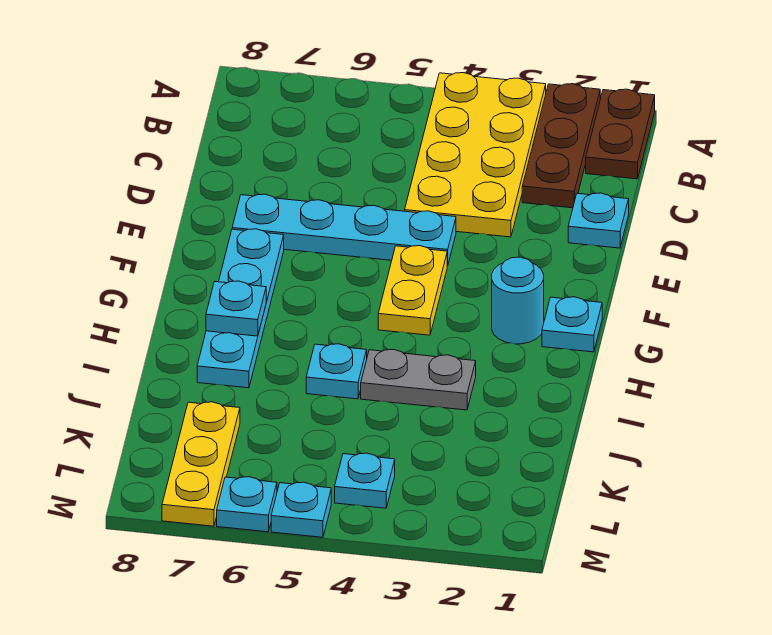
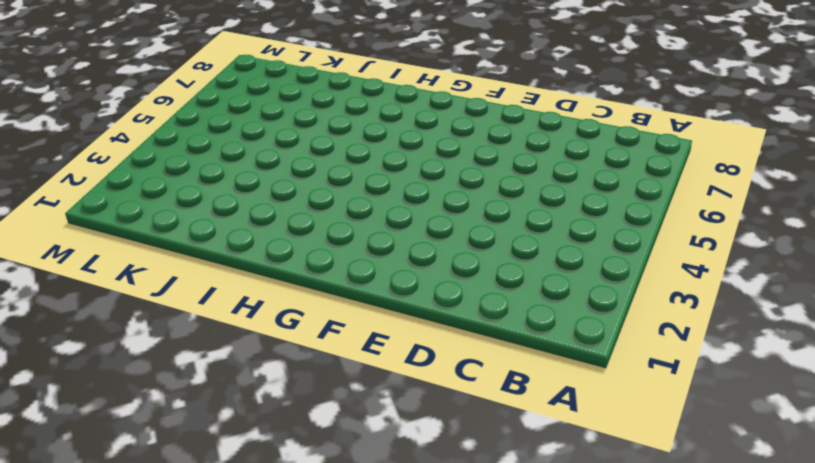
none -> brown plate A1:B1 level 1
none -> brown plate A2:C2 level 1
none -> yellow plate A3:D4 level 1

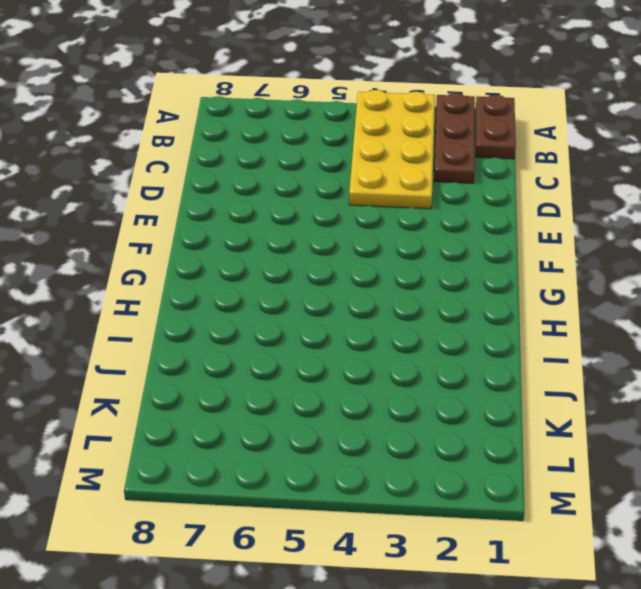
none -> cyan plate D1 level 1
none -> cyan plate E4:E7 level 1
none -> yellow plate F4:G4 level 1

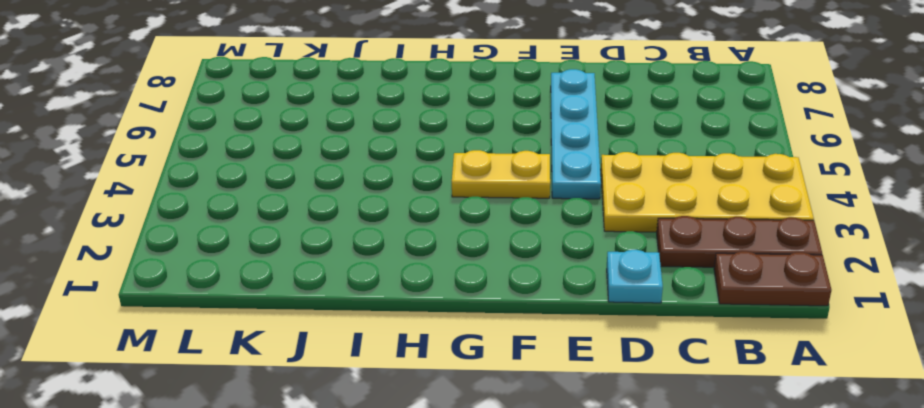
none -> cyan plate F7:I7 level 1
none -> cyan plate G1 level 1
none -> cyan round brick G2 level 1

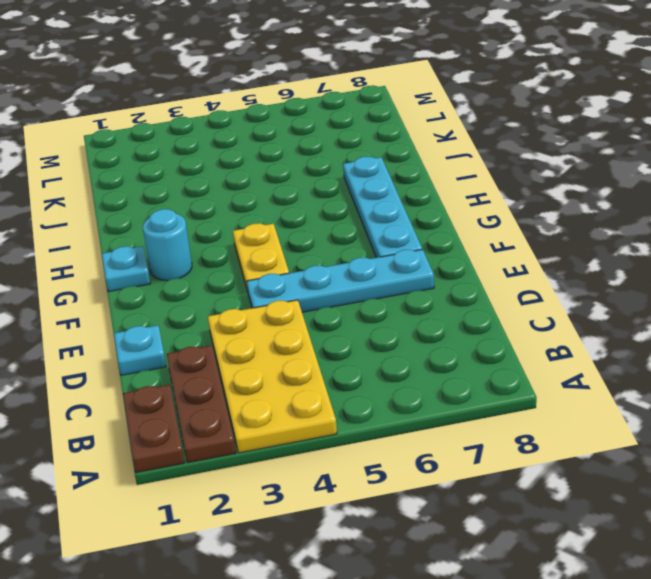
none -> grey plate I3:I4 level 1
none -> cyan plate I5 level 1
none -> yellow plate K7:M7 level 1

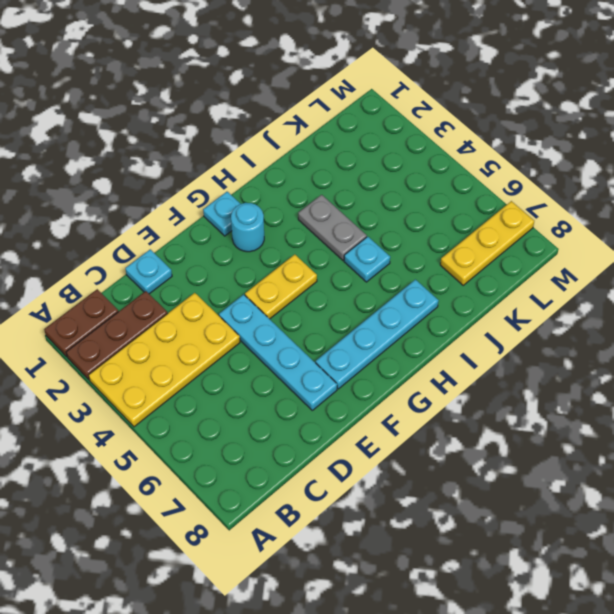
none -> cyan plate L4 level 1
none -> cyan plate M5 level 1
none -> cyan plate M6 level 1

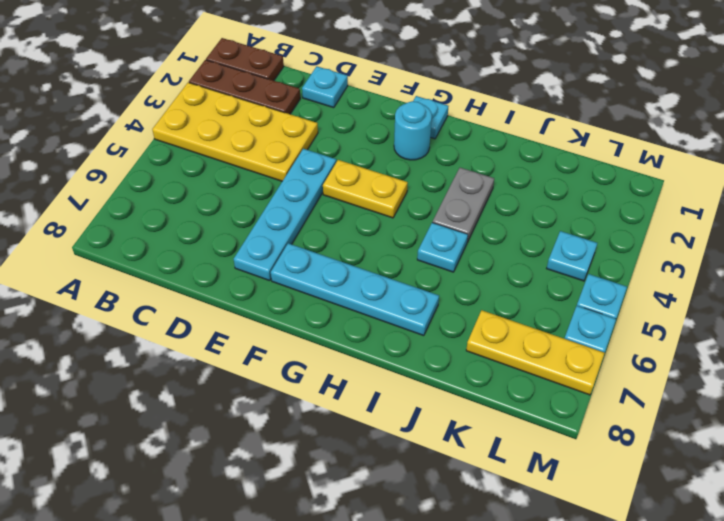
none -> cyan plate H7 level 2

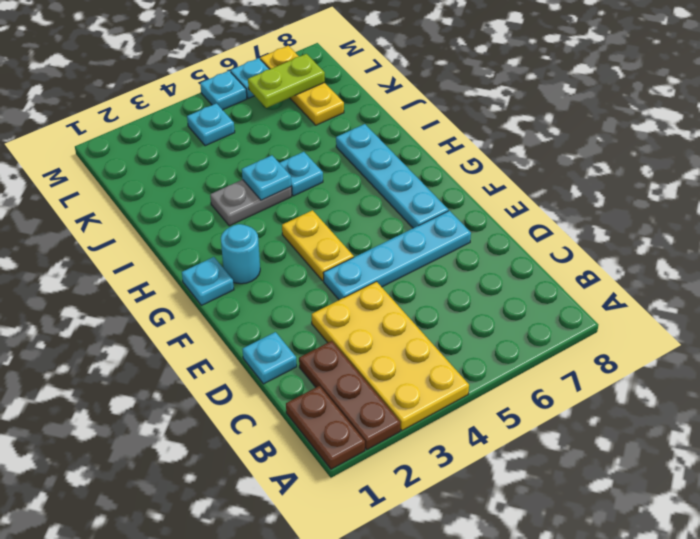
cyan plate I4 level 2 -> cyan plate H7 level 2
lime plate L6:L7 level 2 -> none

